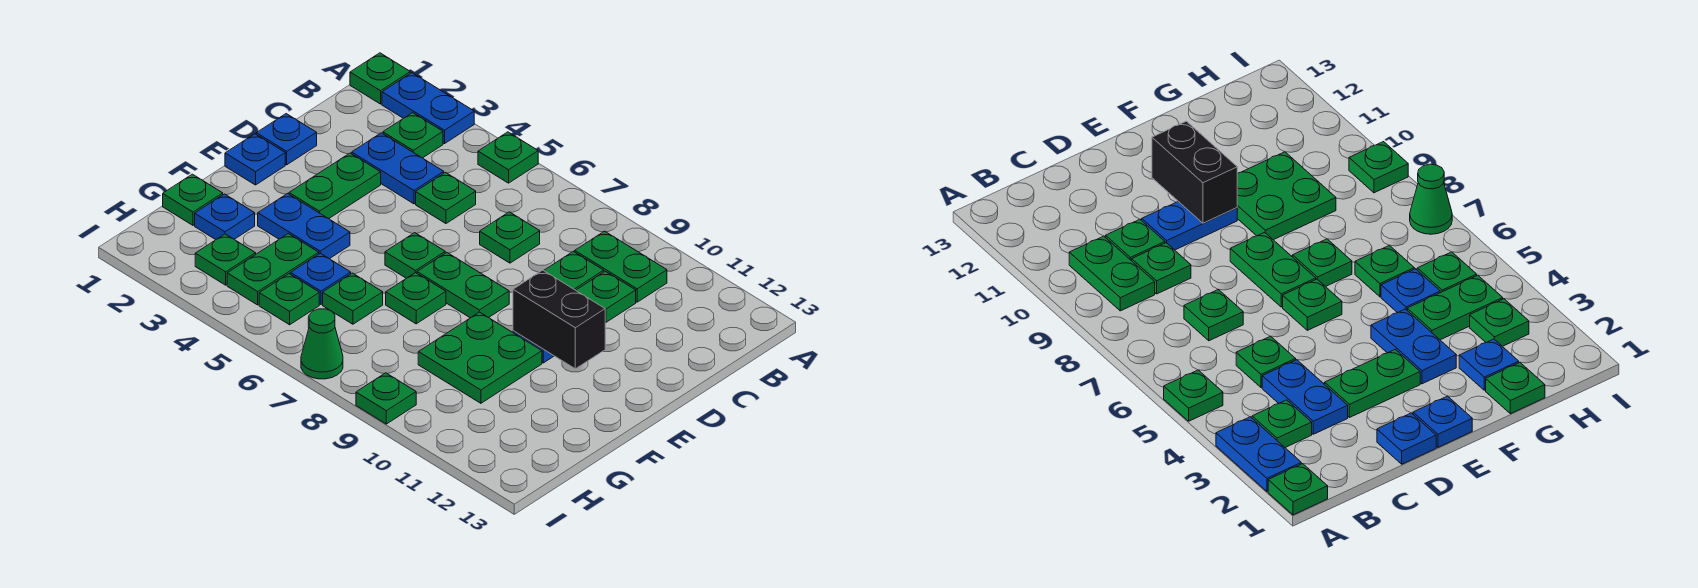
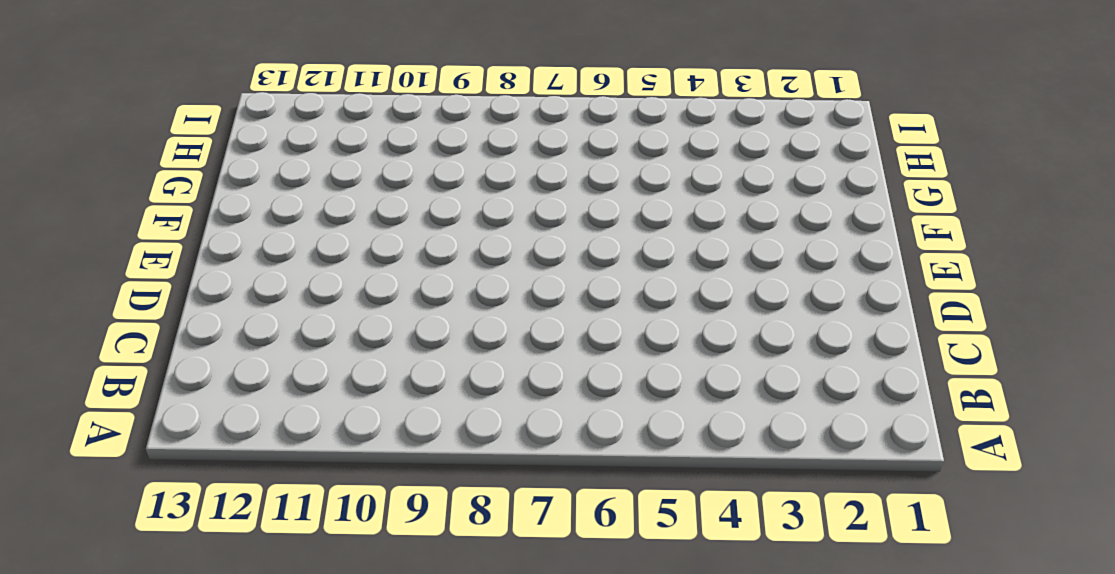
none -> green plate A1 level 1
none -> blue plate A2:A3 level 1
none -> green plate A5 level 1

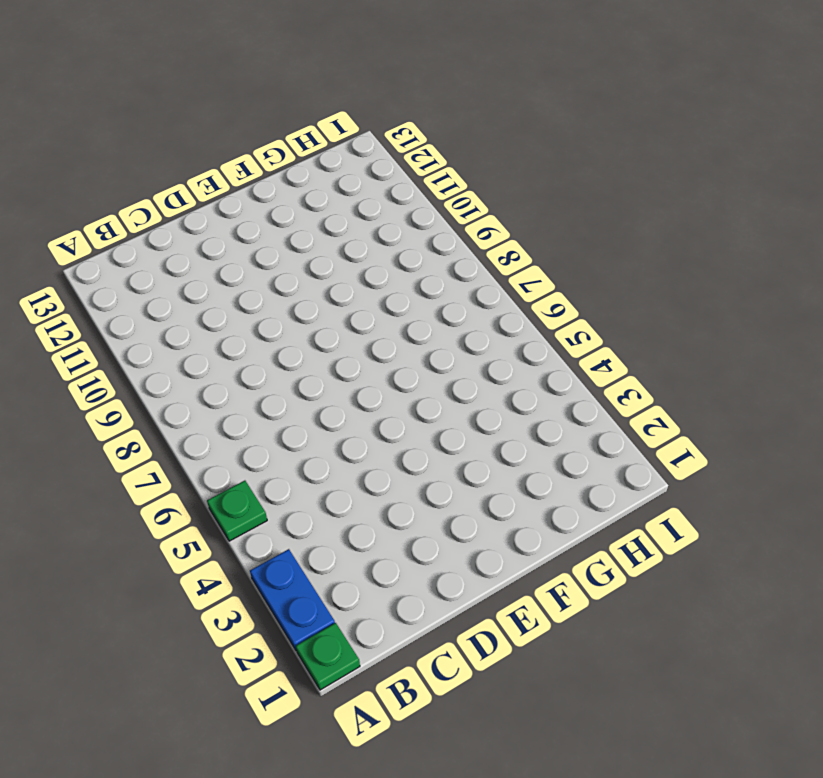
none -> green plate B3 level 1
none -> green plate B9:B10 level 1
none -> blue plate C3:C4 level 1

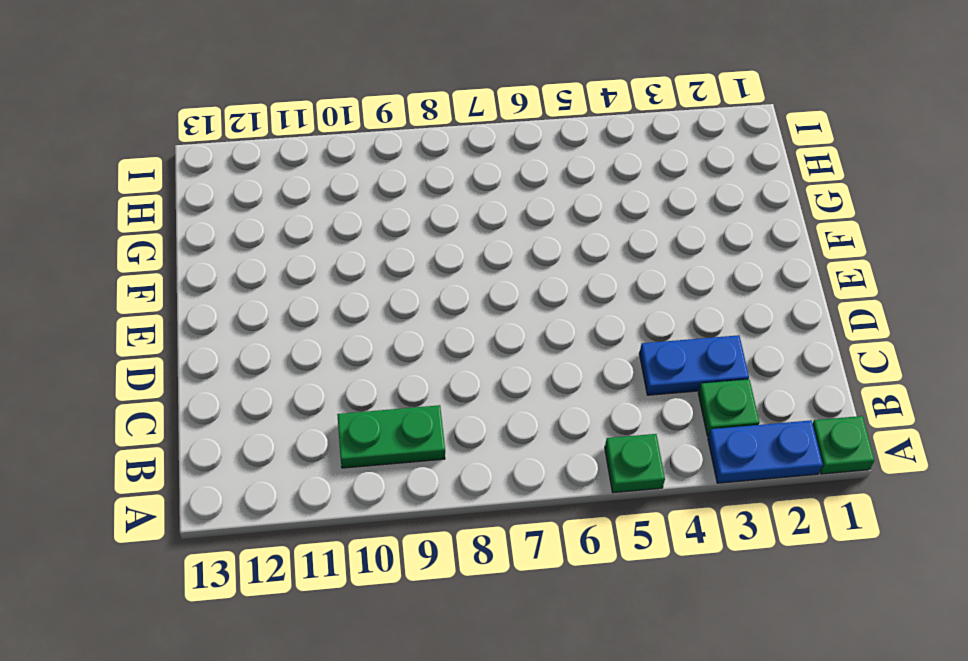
none -> green plate C5 level 1
none -> green plate C7 level 1
none -> green plate C9 level 1

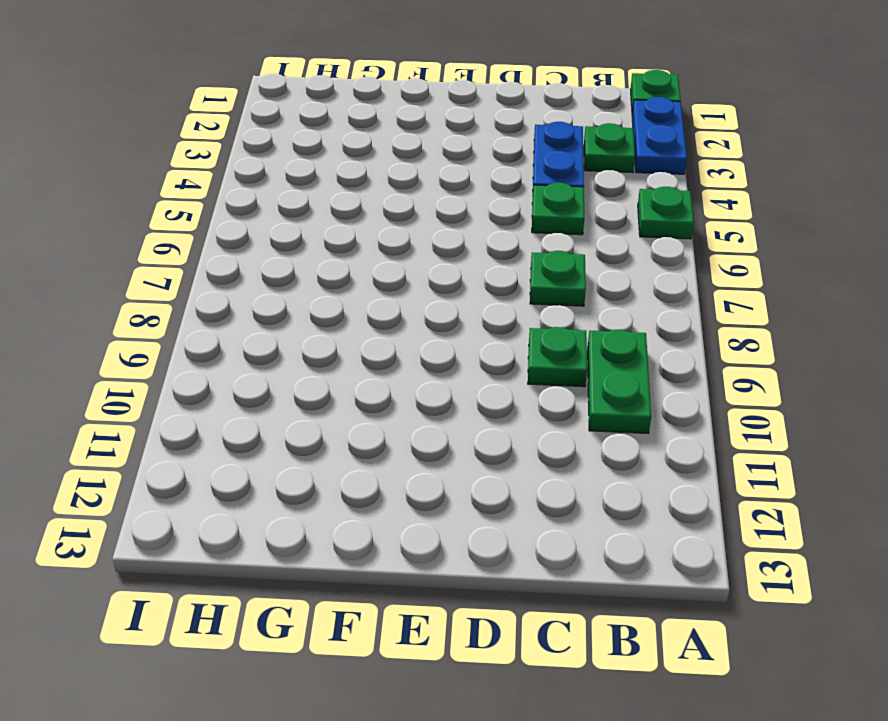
none -> green plate C10 level 1
none -> blue plate D1 level 1
none -> green plate D3:E3 level 1

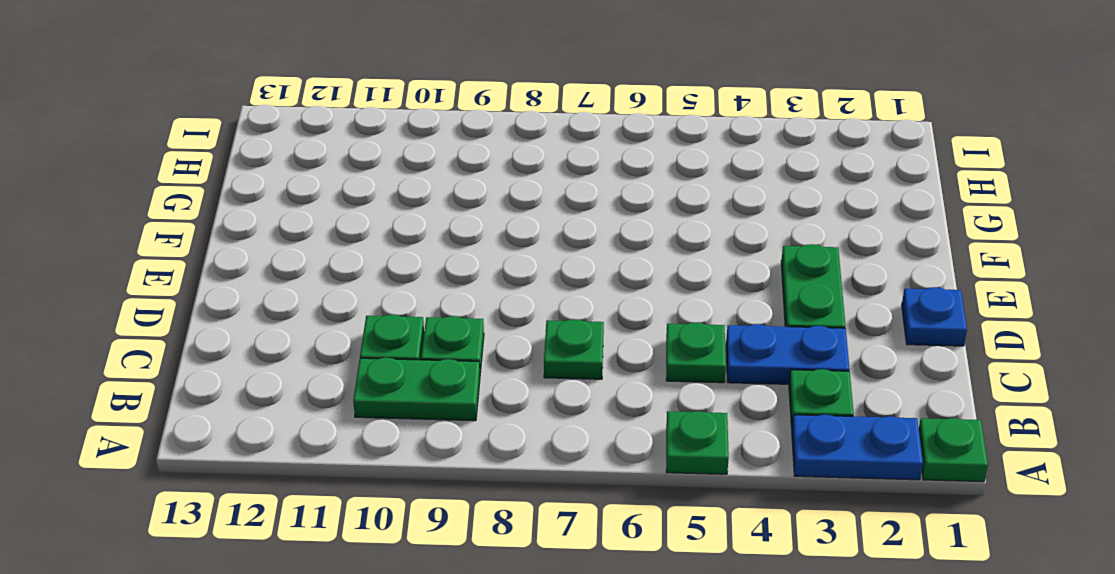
none -> blue plate D10:E10 level 1
none -> blue plate E1 level 1
none -> green plate E6 level 1

